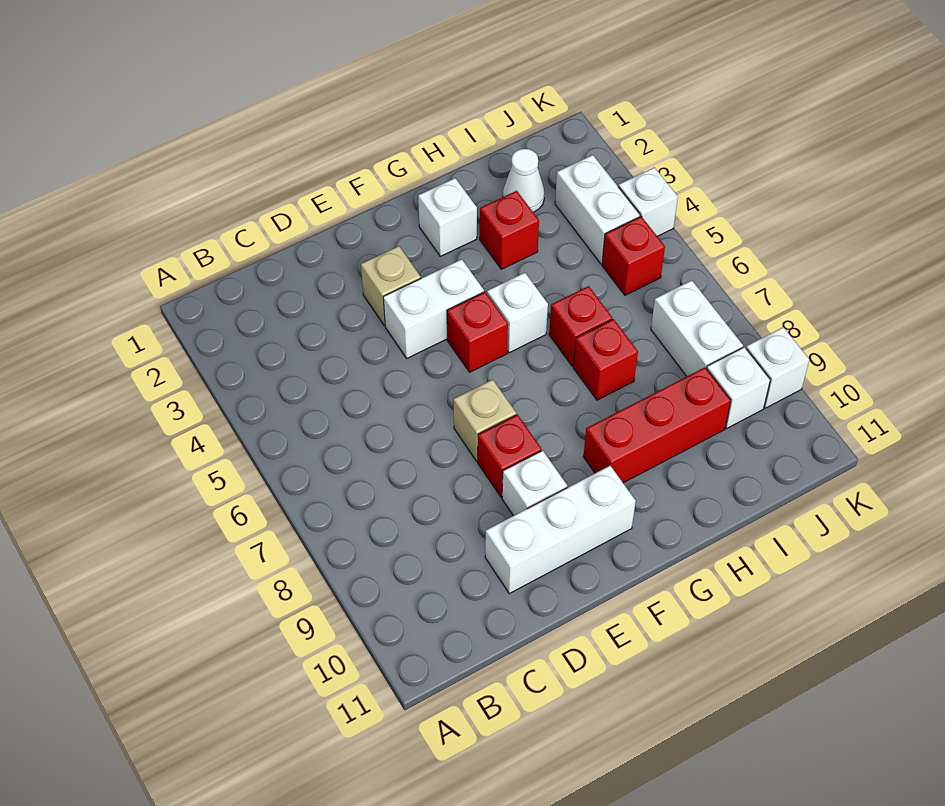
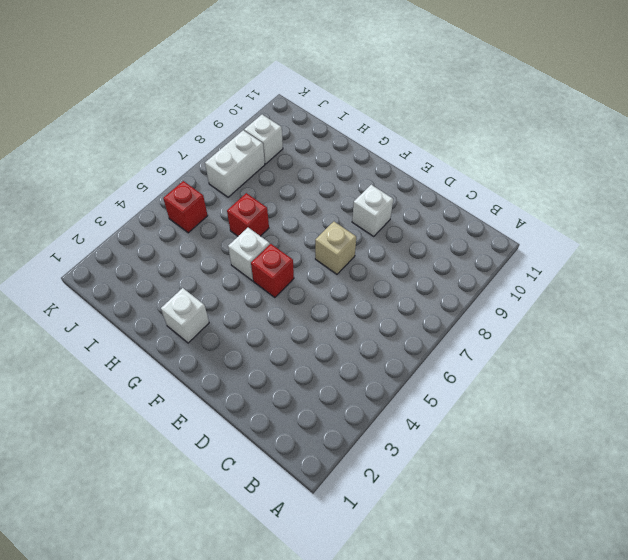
none -> white brick D10:F10 level 1
none -> tan brick E3 level 1
none -> white brick E4:F4 level 1

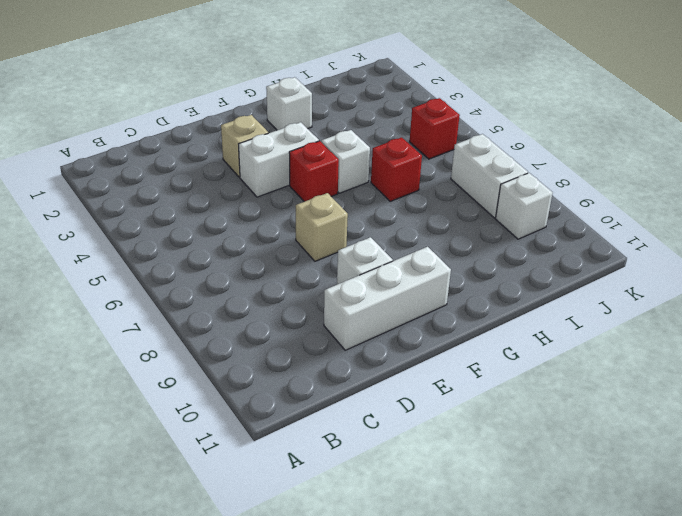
none -> red brick E8 level 1
none -> red brick G9:I9 level 1
none -> red brick H3 level 1

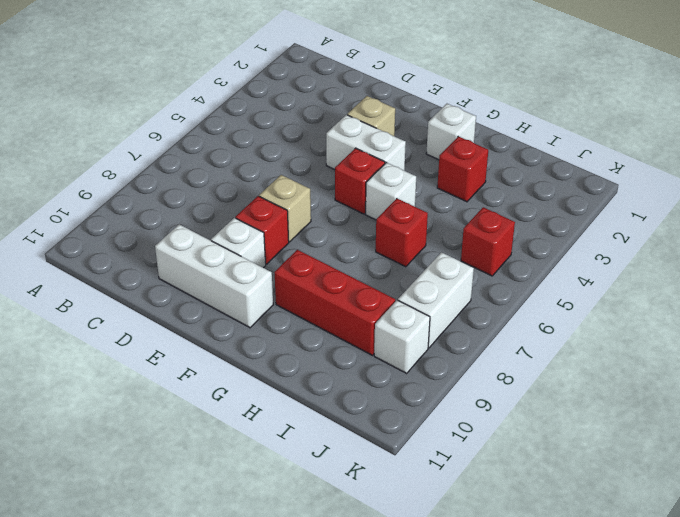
none -> red brick H7 level 1
none -> white cone I2 level 1
none -> white brick J3:J4 level 1

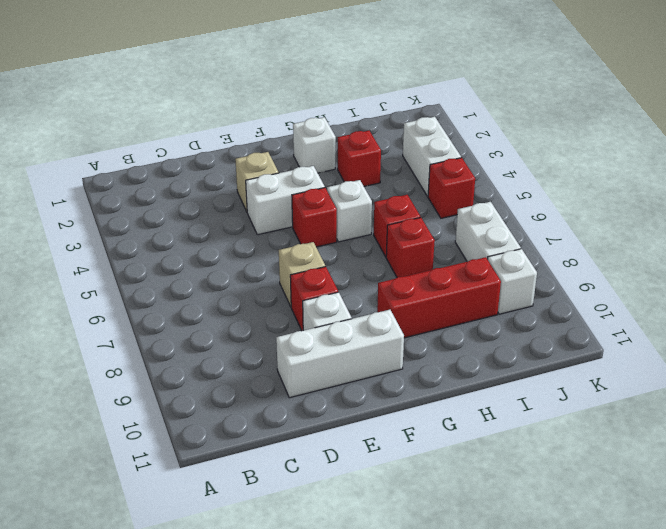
none -> white cone I2 level 1
none -> white brick K4 level 1
none -> white brick K9 level 1

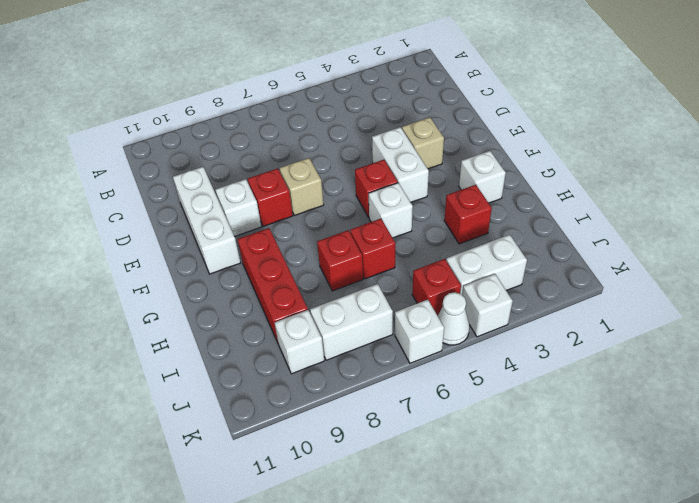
white cone K5 level 1 -> white cone I2 level 1
white brick K6 level 1 -> white brick K9 level 1

